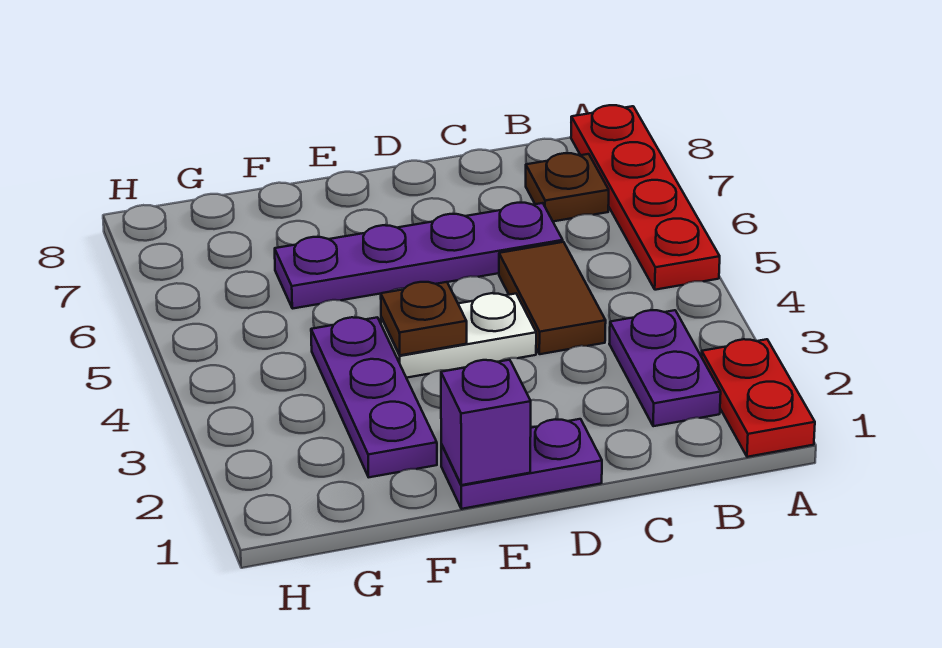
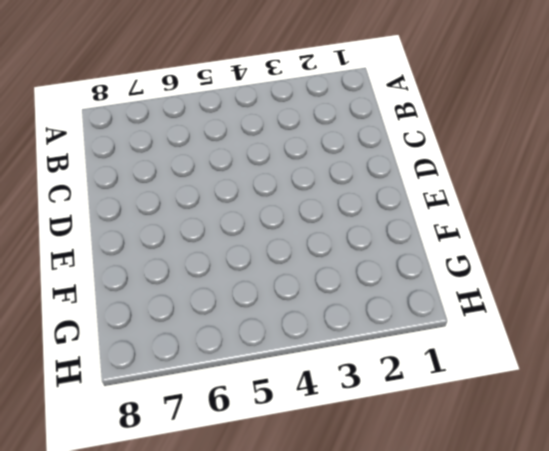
none -> red plate A1:A2 level 1
none -> red plate A5:A8 level 1

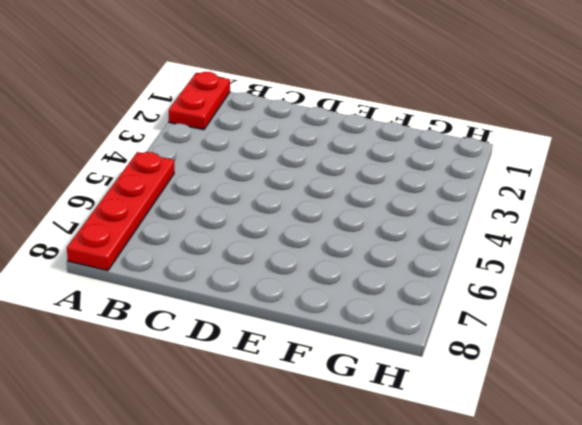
none -> purple plate B2:B3 level 1
none -> brown plate B7 level 1

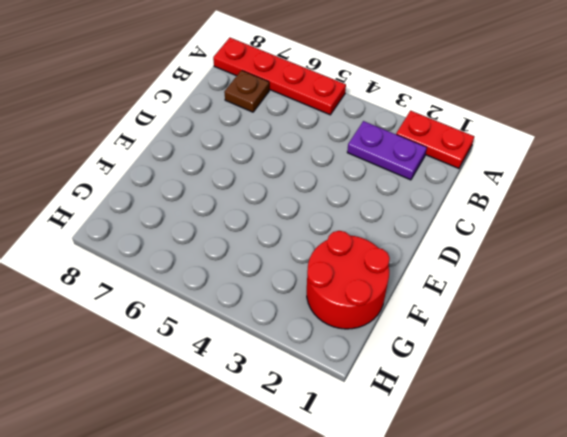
red round brick F1:G2 level 1 -> purple plate F2:F4 level 1
none -> brown tile C4:C5 level 1
none -> purple plate C6:F6 level 1

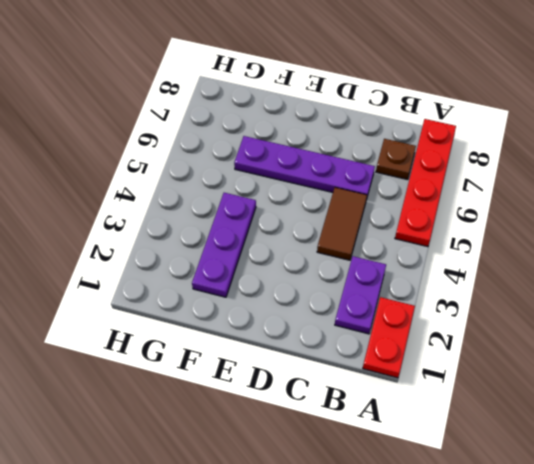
none -> purple plate D1:E1 level 1
none -> white plate D4:E4 level 1

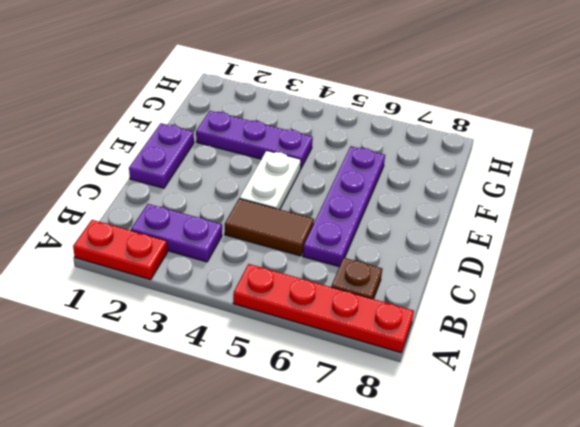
none -> purple brick E1 level 2
none -> brown plate E4 level 2

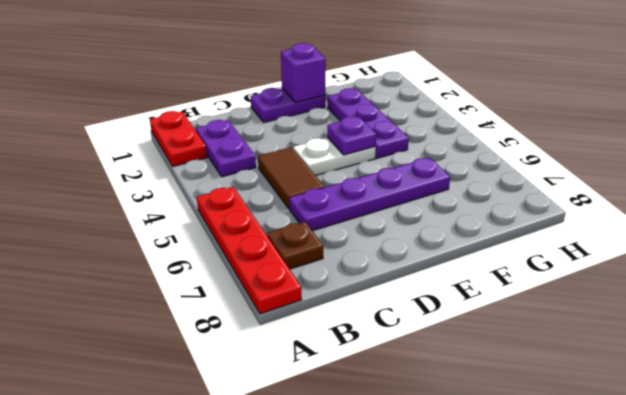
purple plate E4 level 2 -> brown plate E4 level 2

